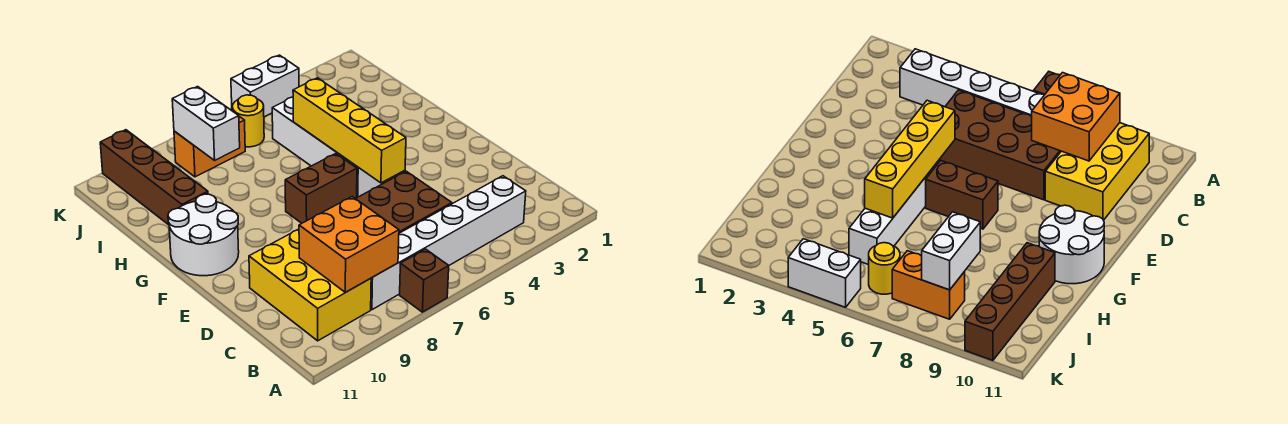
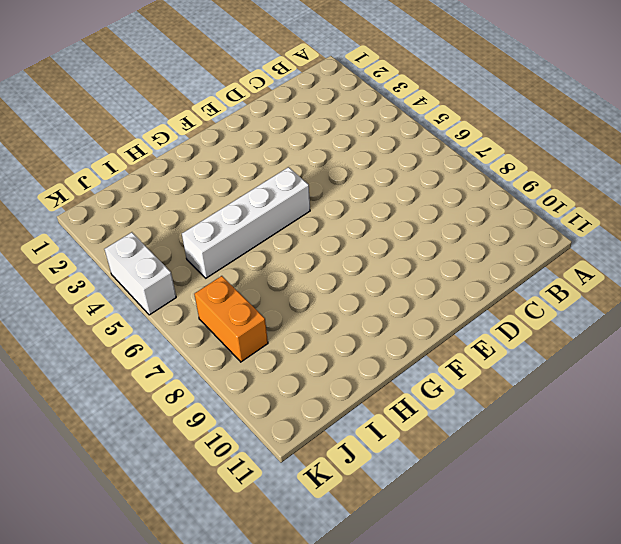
none -> brown brick A7 level 1
none -> white brick B3:B8 level 1
none -> yellow brick B9:D10 level 1

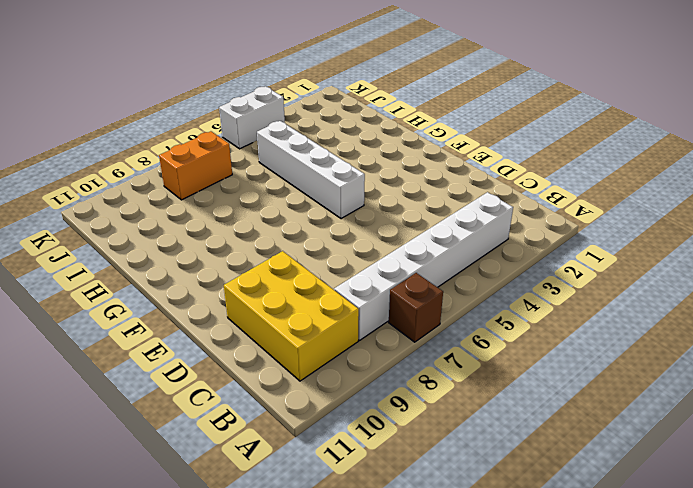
none -> brown brick C5:D8 level 1
none -> brown brick F6:F7 level 1
none -> white round brick F10:G11 level 1

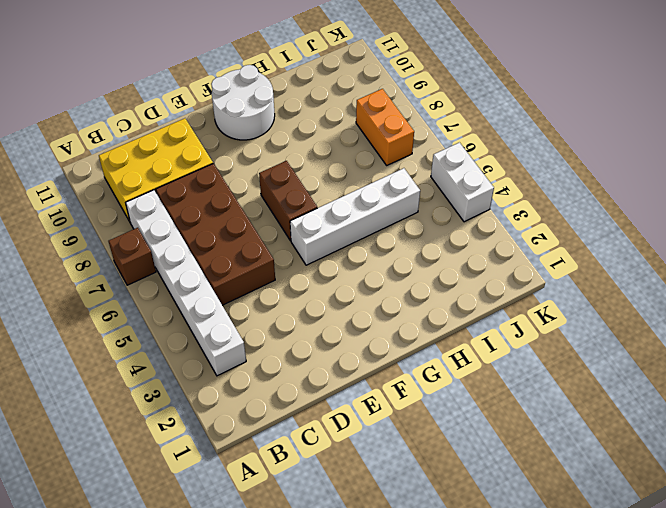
none -> brown brick H10:K10 level 1
none -> yellow round brick J6 level 1
none -> orange brick B8:C9 level 2

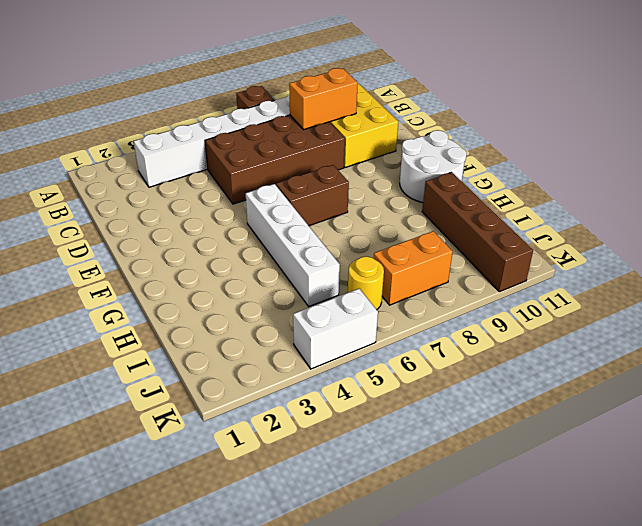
orange brick C8:C9 level 2 -> orange brick B8:C9 level 2
none -> yellow brick E5:H5 level 2
none -> white brick I8:J8 level 2

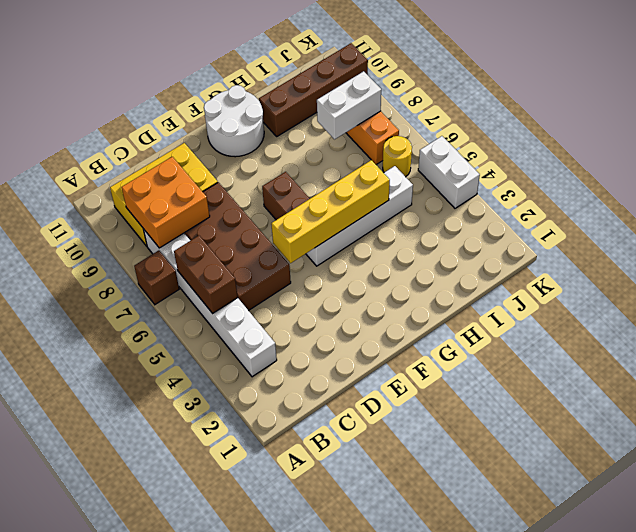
brown brick B5:B6 level 2 -> none

